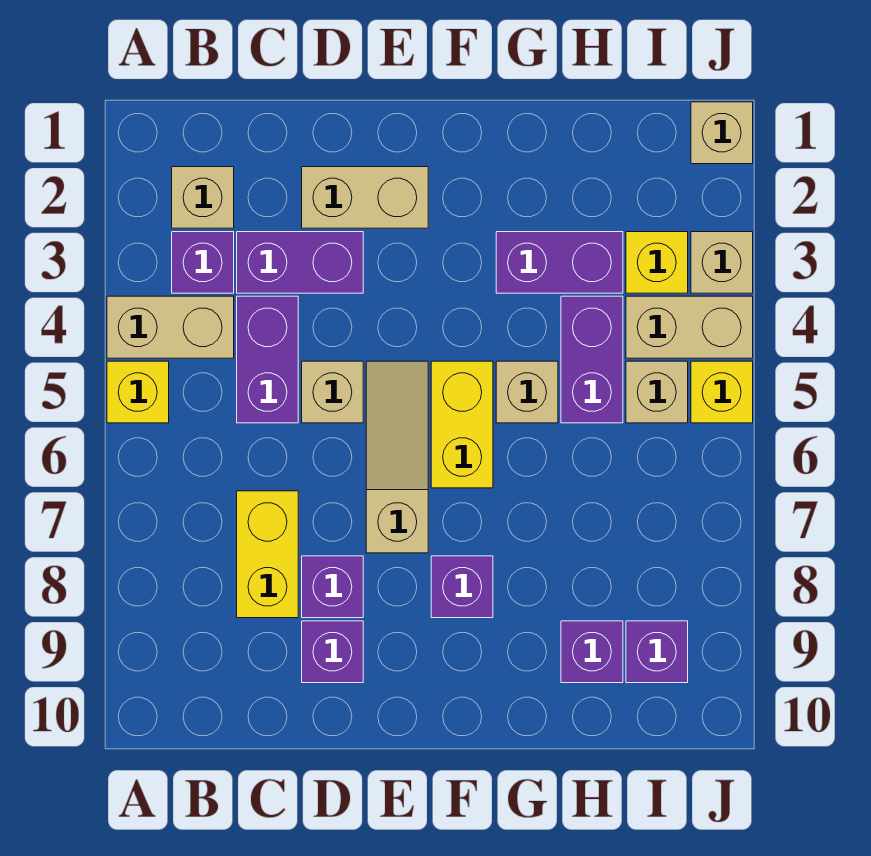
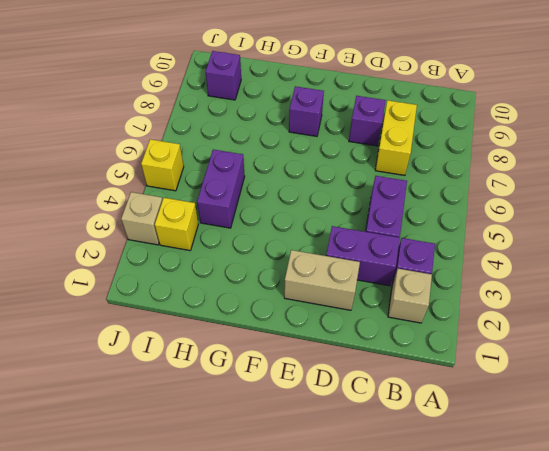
none -> tan brick A4:B4 level 1
none -> yellow brick A5 level 1
none -> tan brick D5 level 1

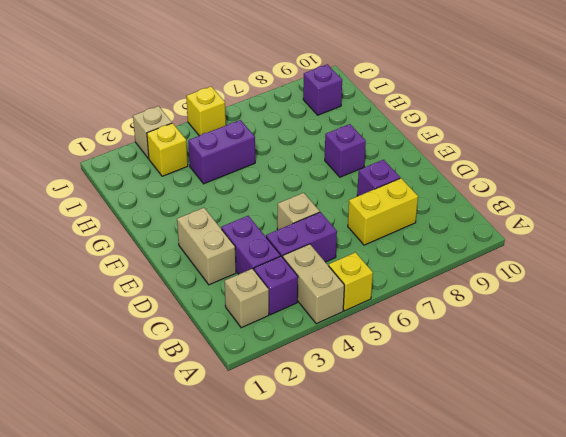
none -> purple brick D9 level 1
none -> tan slope E5:E7 level 1 top 7
none -> yellow brick F5:F6 level 1

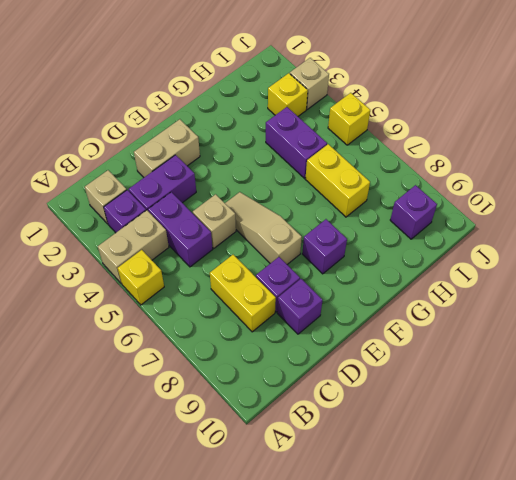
yellow brick H6:H7 level 1 -> yellow brick F5:F6 level 1
none -> purple brick G3:H3 level 1
none -> tan brick G5 level 1
none -> purple brick H9 level 1

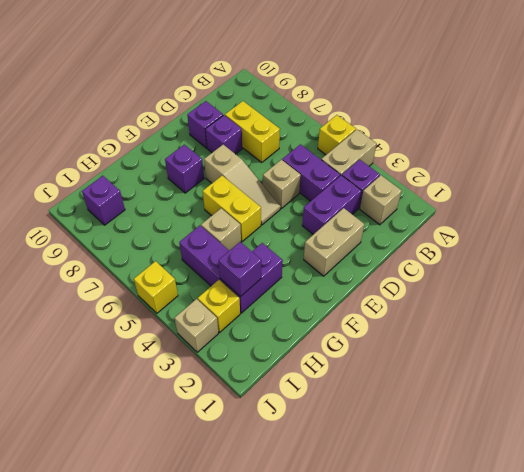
purple brick H3 level 2 -> purple brick H9 level 1
none -> tan brick I4:J4 level 1
none -> tan brick I5 level 1
none -> tan brick J1 level 1

